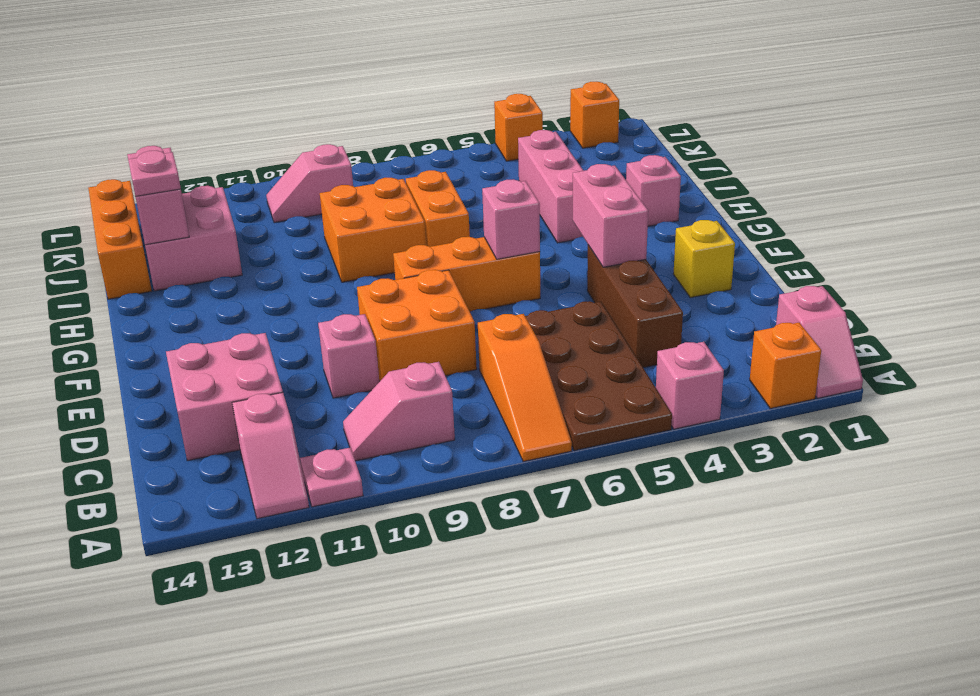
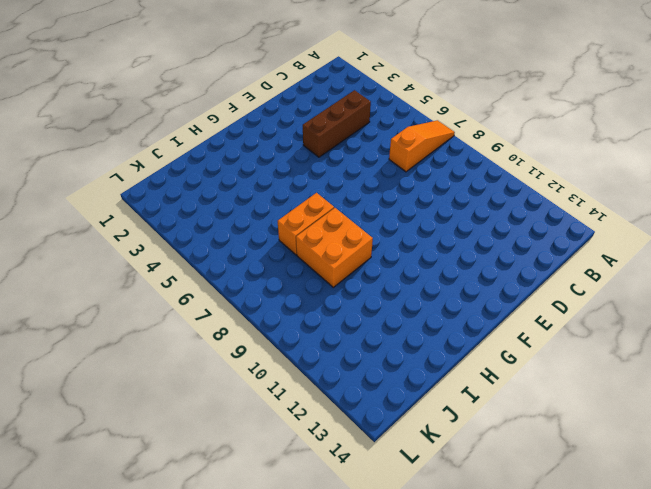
none -> pink slope A1:B1 level 1 top B
none -> orange brick A2 level 1
none -> pink brick A4 level 1

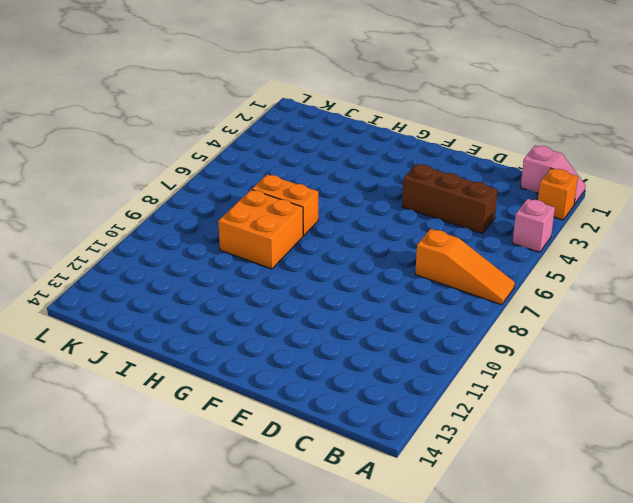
none -> brown plate A5:D6 level 1
none -> pink plate A11 level 1
none -> pink slope A12:B12 level 1 top B

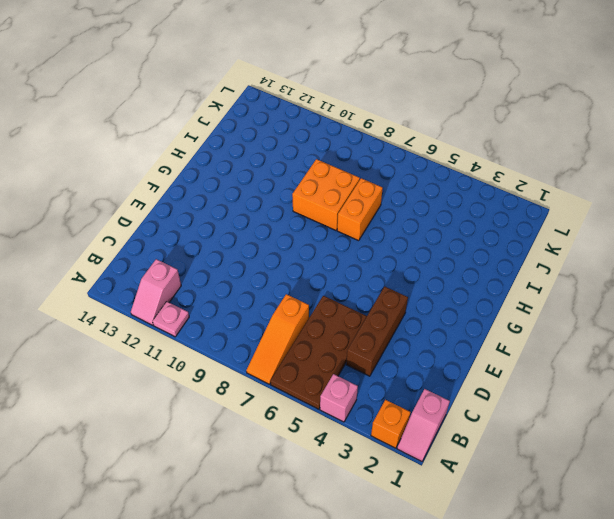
none -> pink slope B9:B10 level 1 top 9
none -> pink brick C12:D13 level 1
none -> orange brick D8:E9 level 1

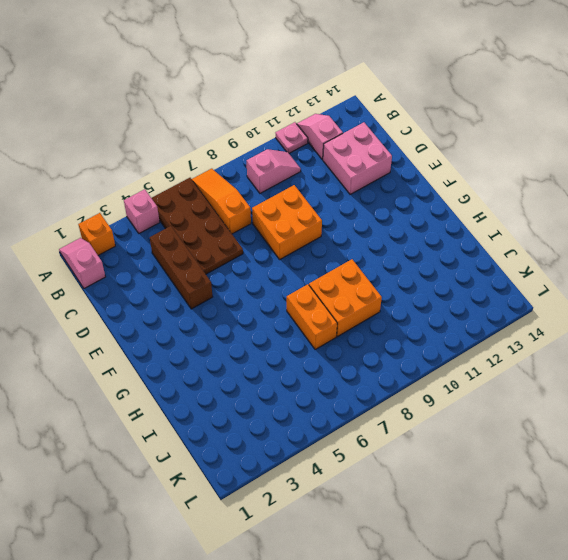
none -> pink brick D10 level 1
none -> yellow brick E2 level 1
none -> orange brick F6:F8 level 1

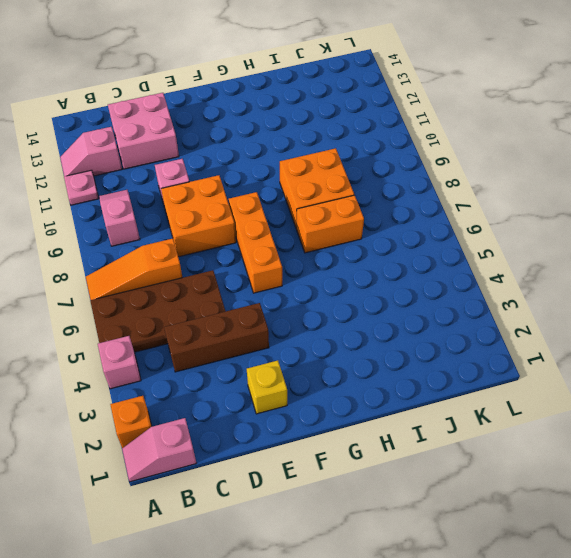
none -> pink brick H2 level 1
none -> pink brick H4:J4 level 1
none -> pink brick I12:J13 level 1

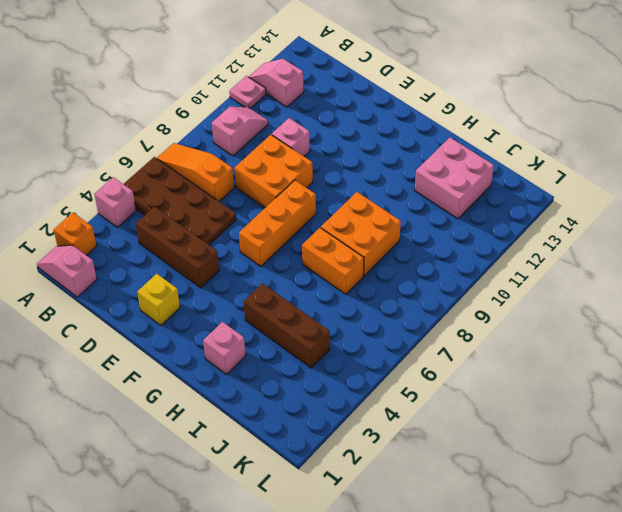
brown brick H4:J4 level 1 -> pink brick H4:J4 level 1
none -> pink brick C12:D13 level 1
none -> orange brick I14:K14 level 1
none -> pink slope K9:K10 level 1 top 9

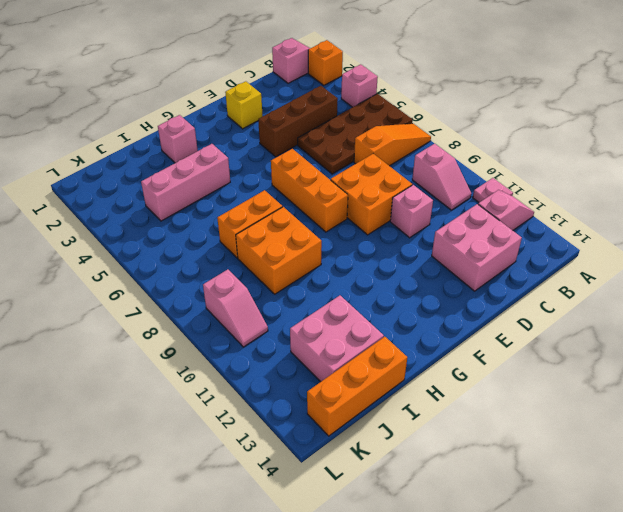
none -> orange brick L2 level 1
none -> orange brick L4 level 1
none -> pink brick E4:F4 level 2

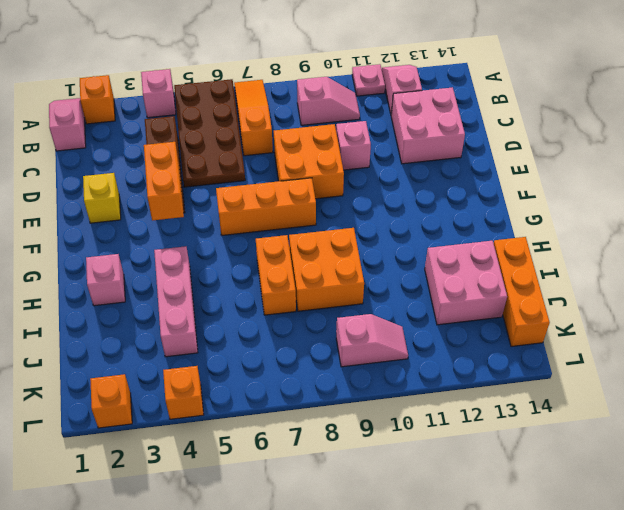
orange brick E4:F4 level 2 -> pink brick E4:F4 level 2
none -> pink brick F6 level 2
none -> pink brick I13:J13 level 2
none -> pink plate I13 level 3

